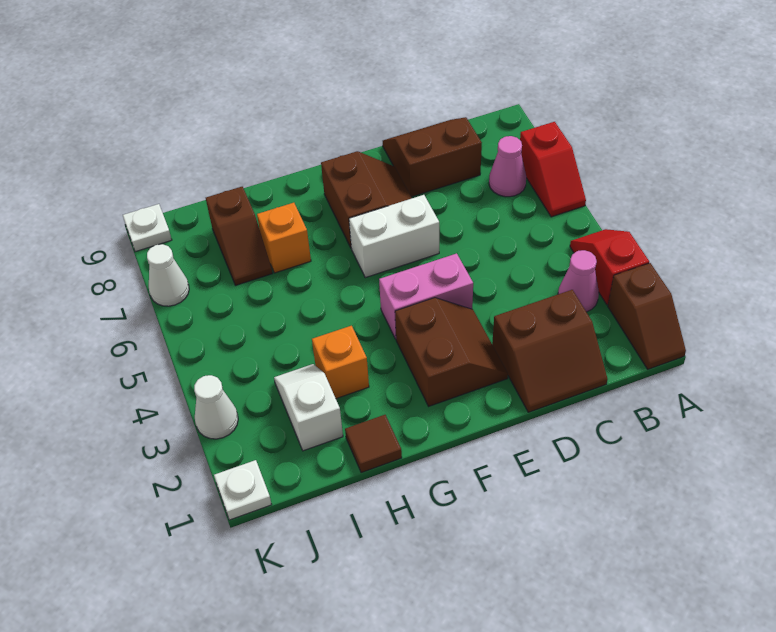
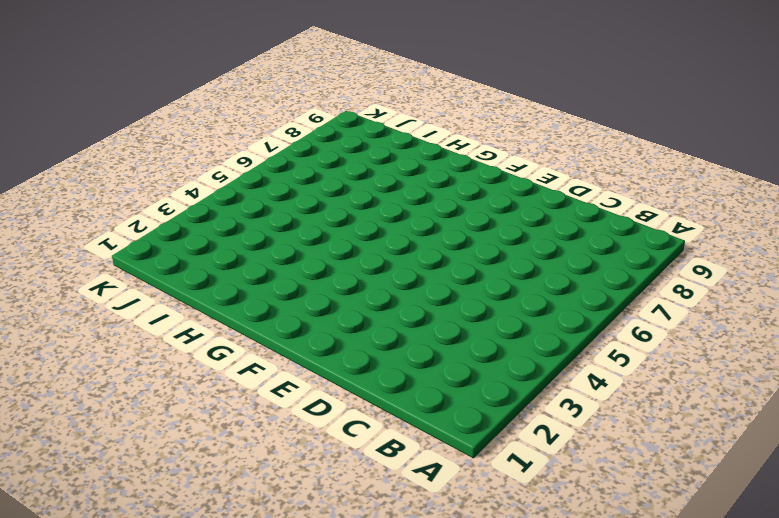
none -> brown slope A1:A2 level 1 top 2
none -> red slope A3:A4 level 1 top 3
none -> red slope A6:A7 level 1 top 7

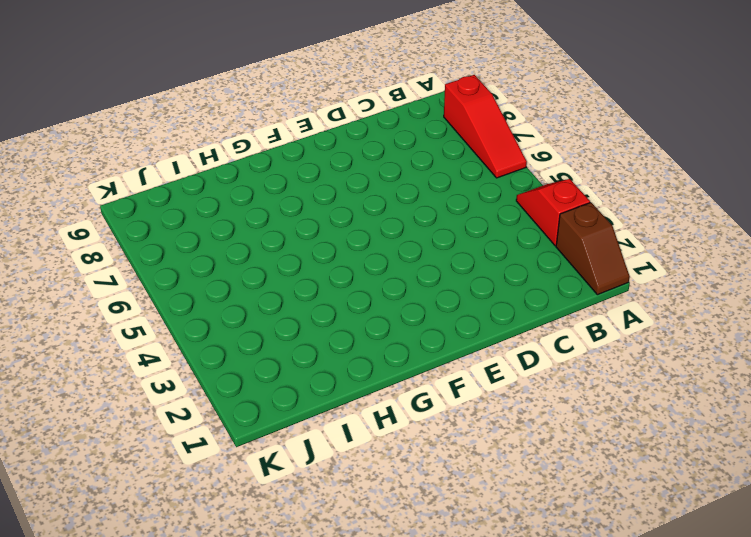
red slope A6:A8 level 1 top 8 -> red slope A6:A7 level 1 top 7
none -> pink cone B3 level 1
none -> pink cone B7 level 1
none -> brown slope C1:D2 level 1 top 2

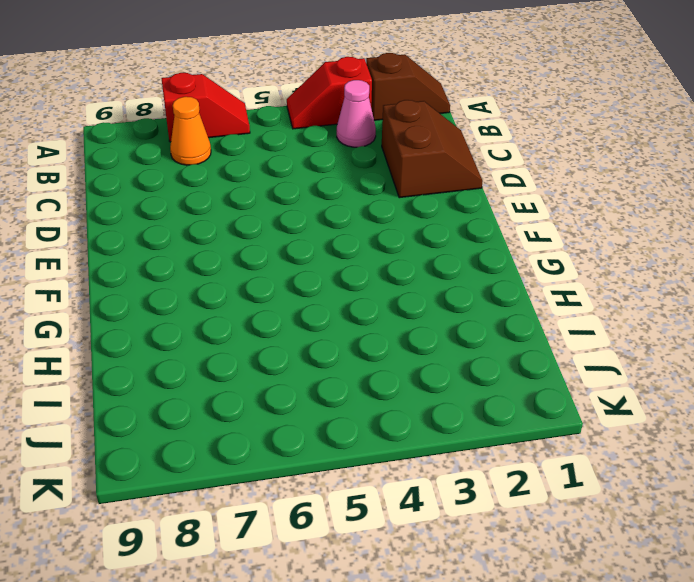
orange cone B7 level 1 -> pink cone B7 level 1
none -> brown slope C8:D9 level 1 top 8
none -> brown slope E2:F3 level 1 top F
none -> pink brick E4:F4 level 1

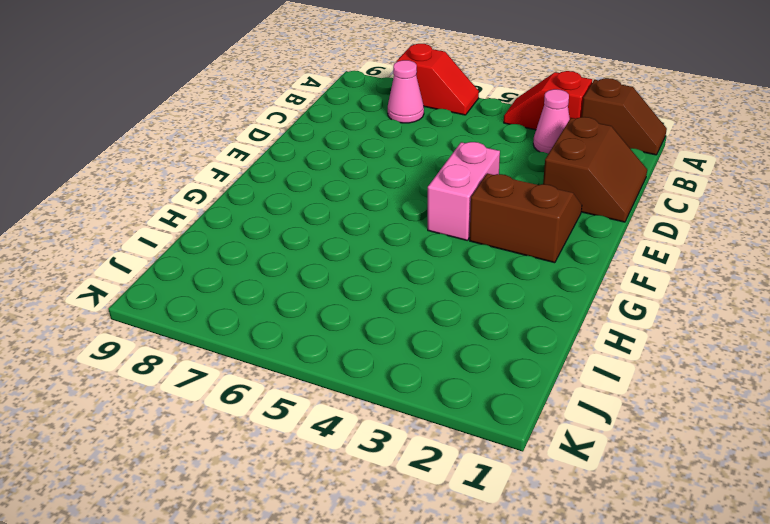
none -> brown slope C8:D9 level 1 top 8
none -> white brick E6:F6 level 1
none -> brown slope E7:F8 level 1 top F

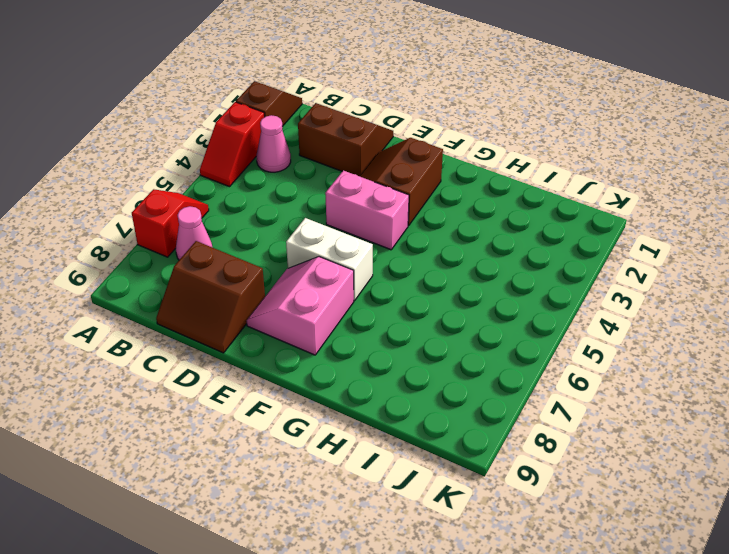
pink slope E7:F8 level 1 top F -> brown slope E7:F8 level 1 top F
none -> brown tile H1 level 1
none -> orange brick H3 level 1
none -> orange brick H7 level 1

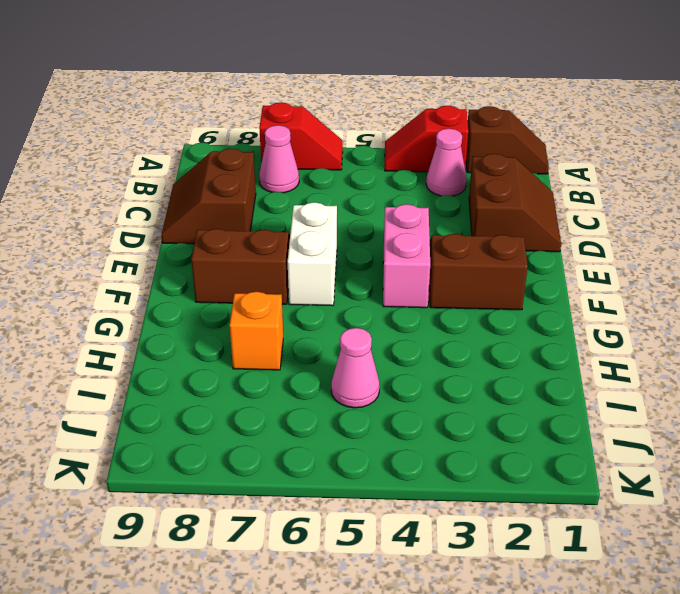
pink cone I5 level 1 -> none
none -> brown tile H1 level 1
none -> orange brick H3 level 1
none -> white slope I2:I3 level 1 top 2

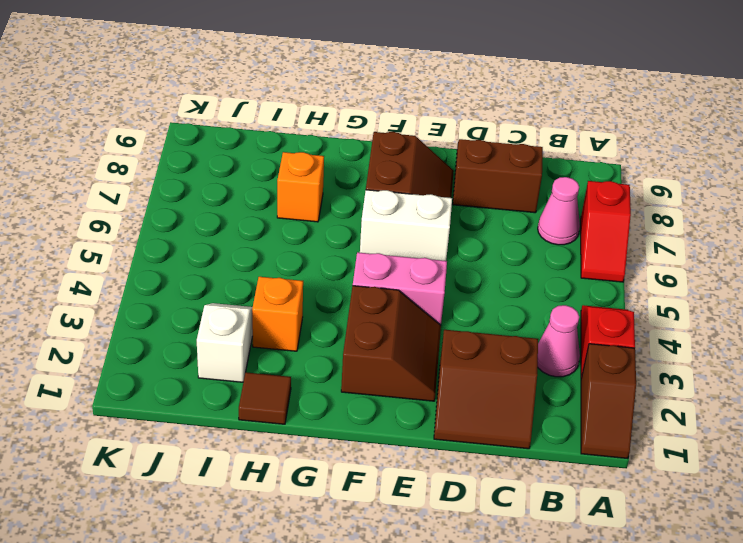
none -> brown slope I7:I8 level 1 top 8
none -> white plate K1 level 1
none -> white cone K3 level 1

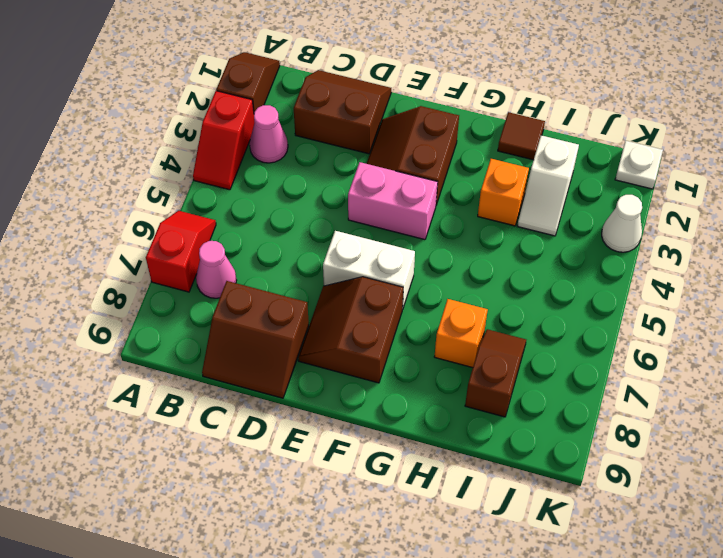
none -> white cone K7 level 1
none -> white plate K9 level 1

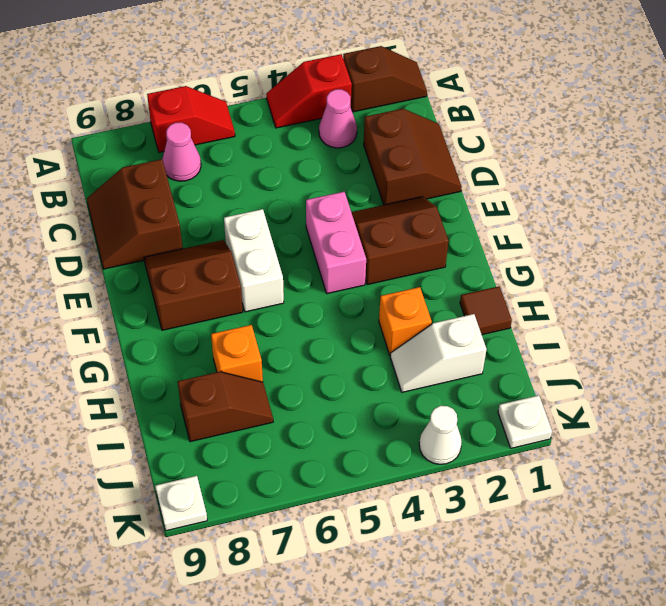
none -> white cone K7 level 1

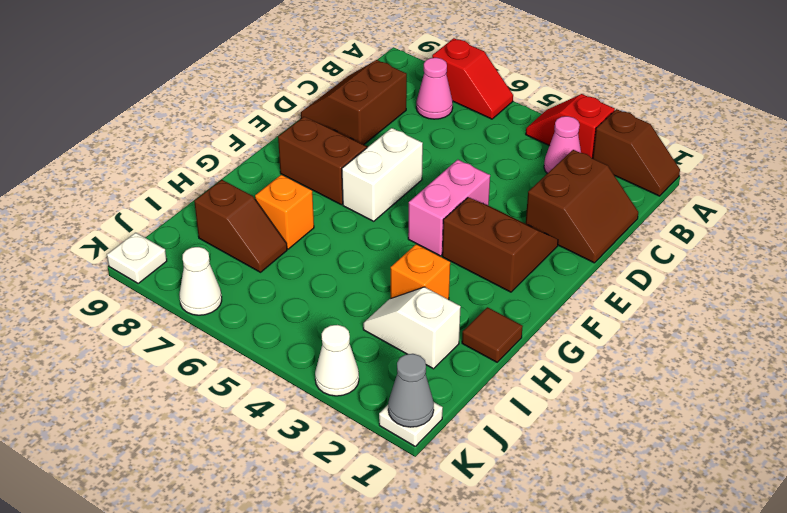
grey cone K1 level 2 -> none

